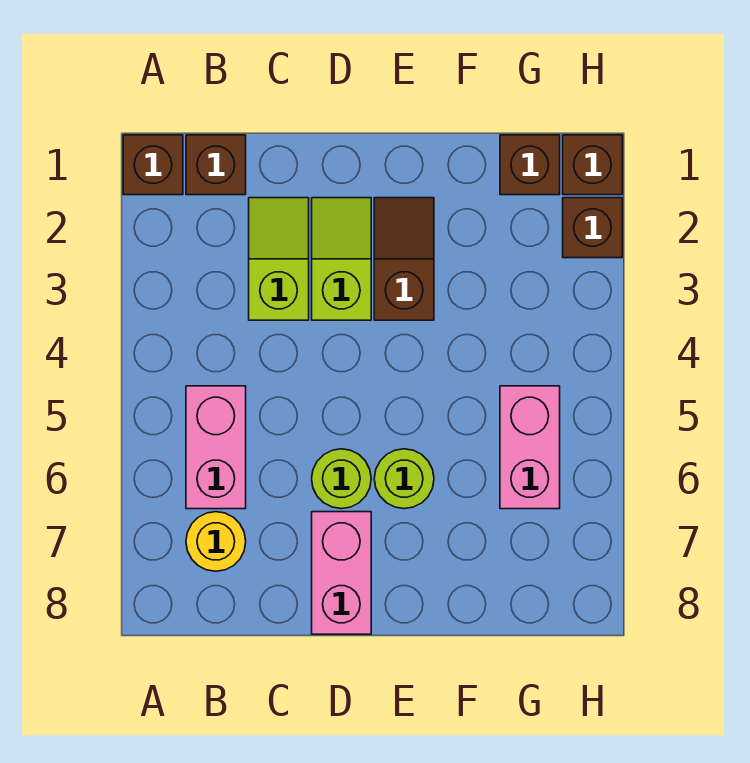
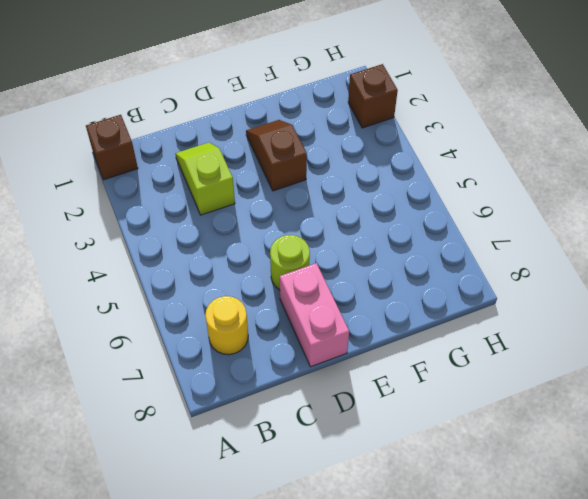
none -> brown brick B1 level 1
none -> pink brick B5:B6 level 1
none -> lime slope D2:D3 level 1 top 3

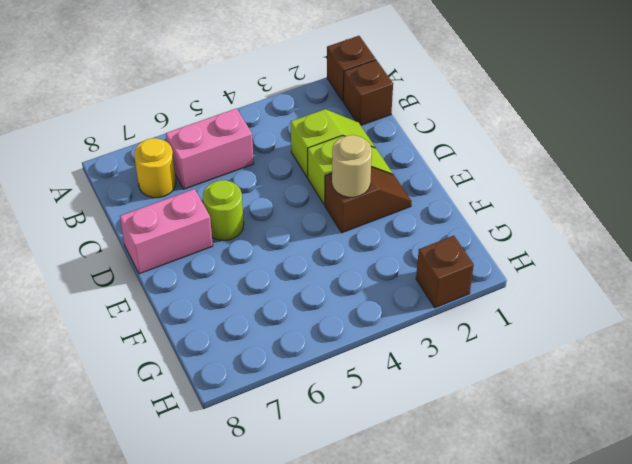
tan round brick E3 level 2 -> none
none -> lime round brick E6 level 1
none -> brown brick G1 level 1
none -> pink brick G5:G6 level 1

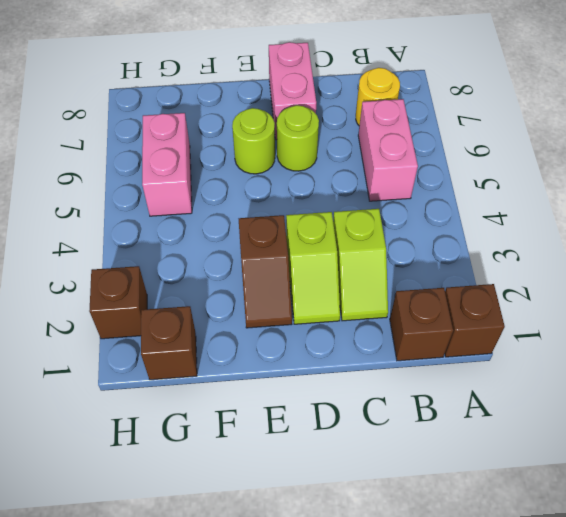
none -> brown brick H1 level 1

